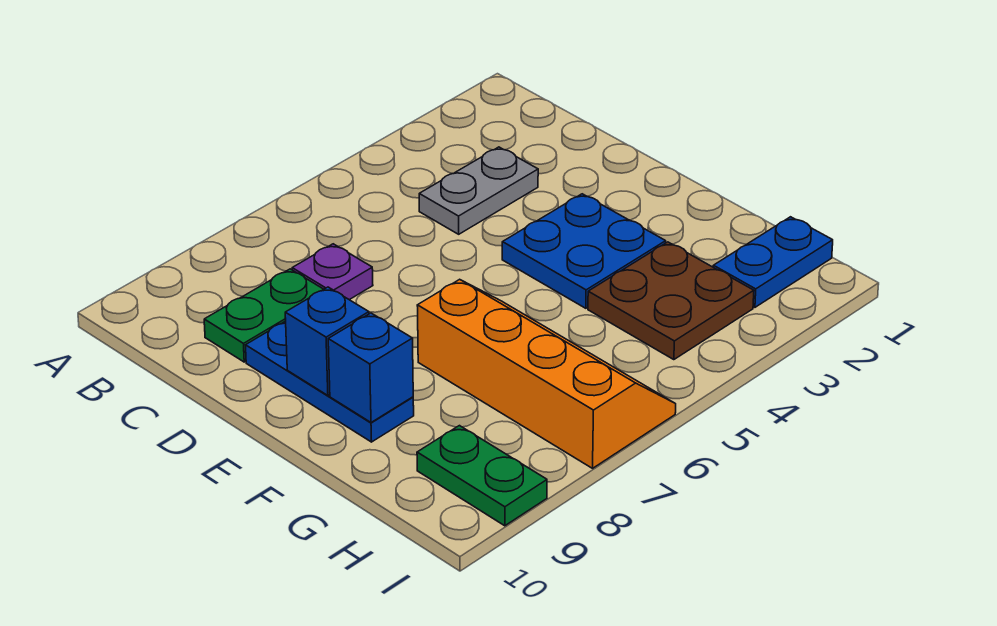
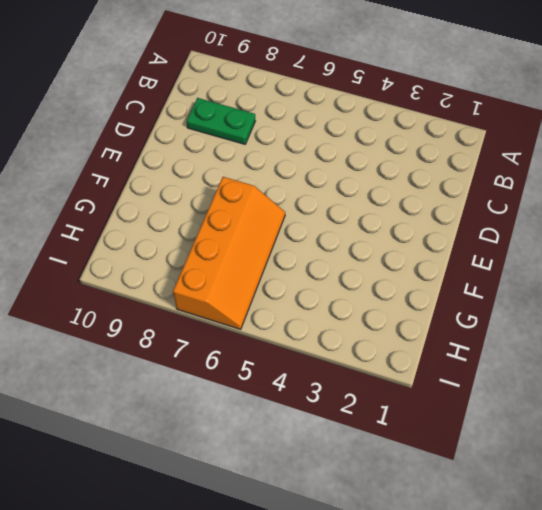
none -> grey plate C3:C4 level 1
none -> purple plate C7 level 1

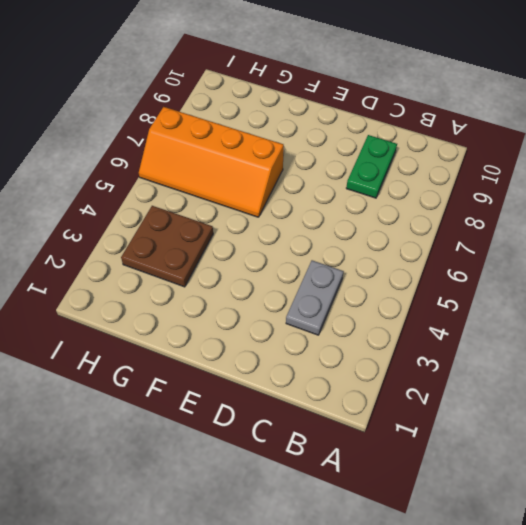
none -> purple plate C7 level 1
none -> blue plate D9:F9 level 1

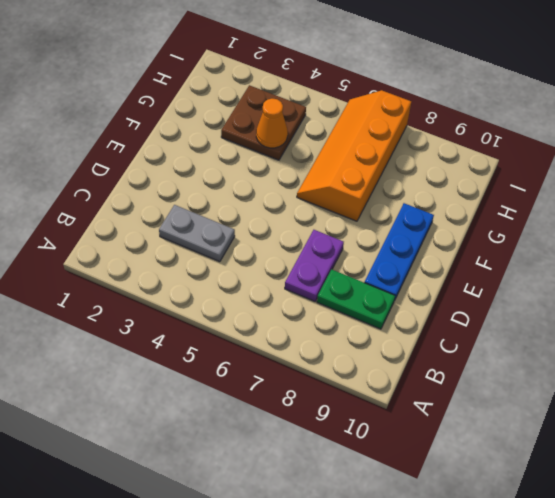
purple plate C7:D7 level 1 -> purple plate C7 level 1
orange cone G4 level 2 -> none
none -> blue plate E3:F4 level 1
none -> blue plate H1:H2 level 1

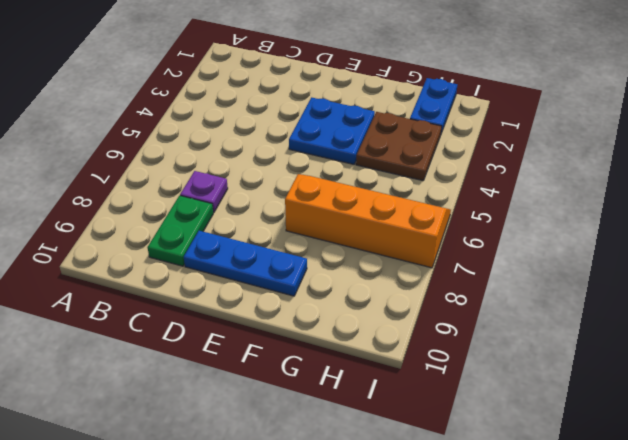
none -> grey plate C3:C4 level 1
none -> green plate H9:I9 level 1

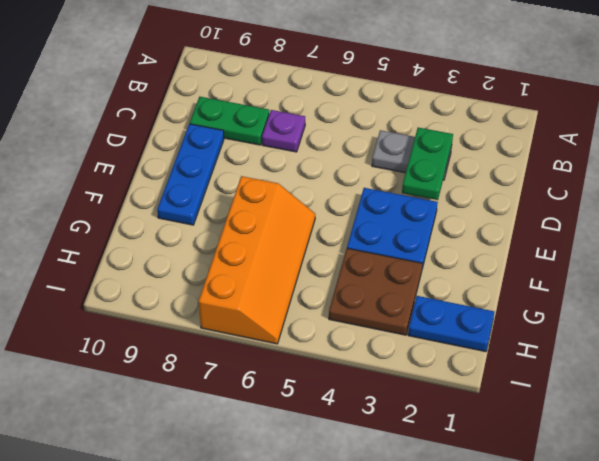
green plate C3:D3 level 2 -> green plate H9:I9 level 1
none -> blue brick E9 level 2
none -> blue brick F9 level 2

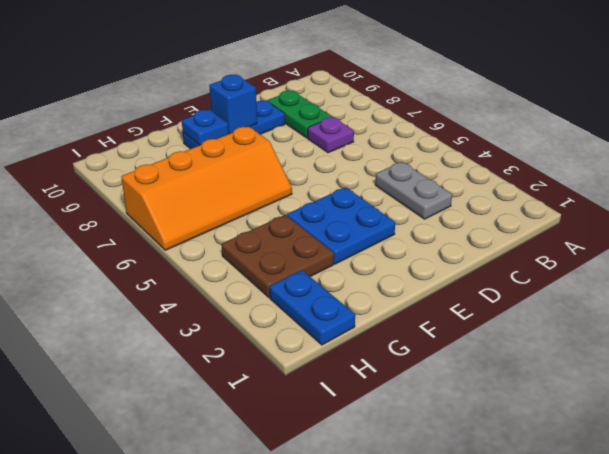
blue plate F9 level 2 -> blue brick F9 level 2
none -> green plate H9:I9 level 1

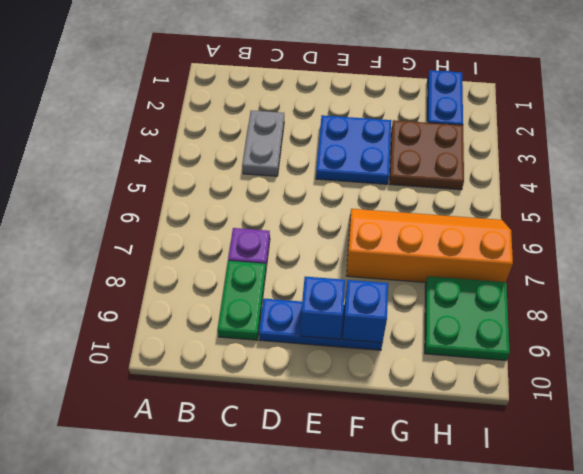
green plate H8:I9 level 1 -> green plate H9:I9 level 1

